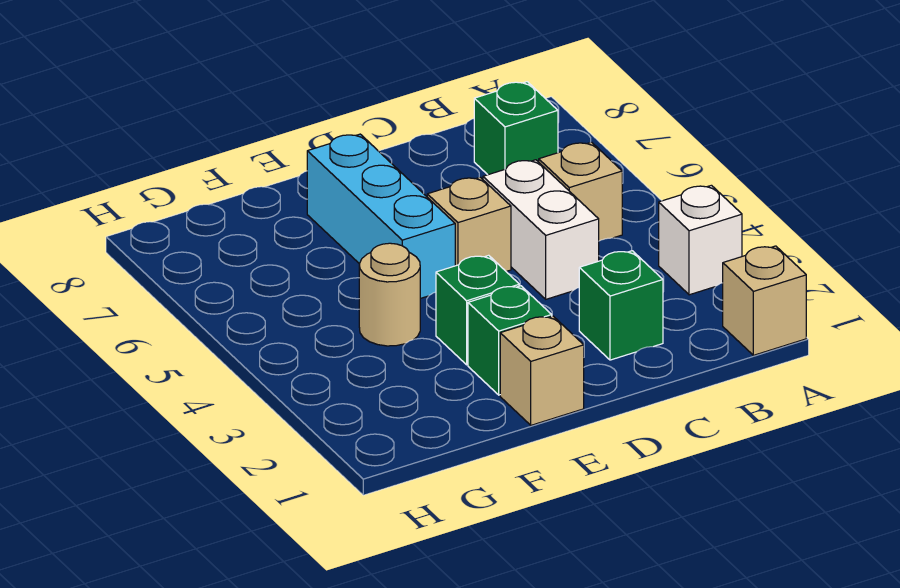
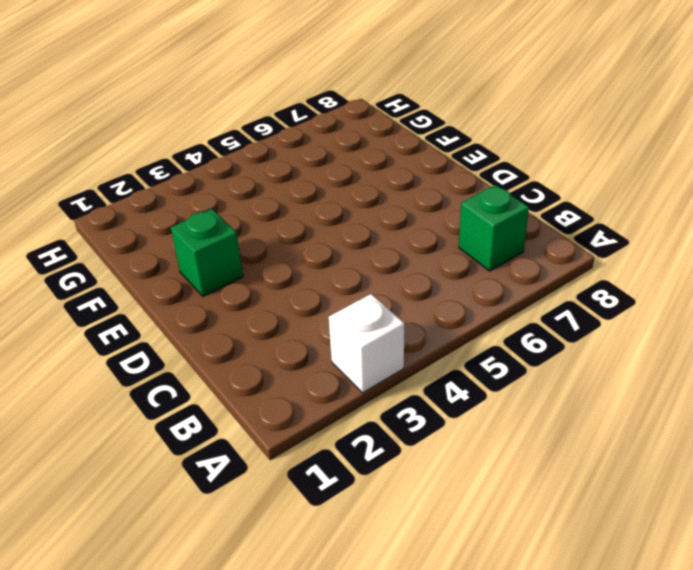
none -> tan brick A1 level 1
none -> tan brick B5 level 1
none -> green brick C2 level 1

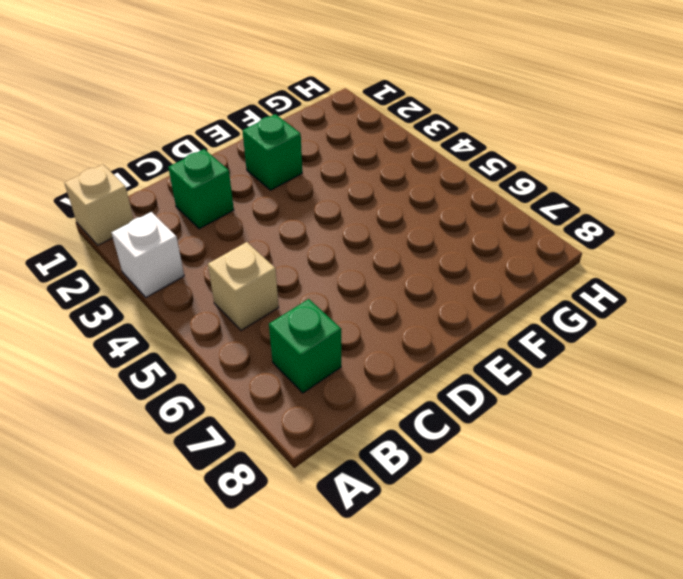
none -> white brick C4:C5 level 1
none -> tan brick D5 level 1
none -> tan brick E1 level 1

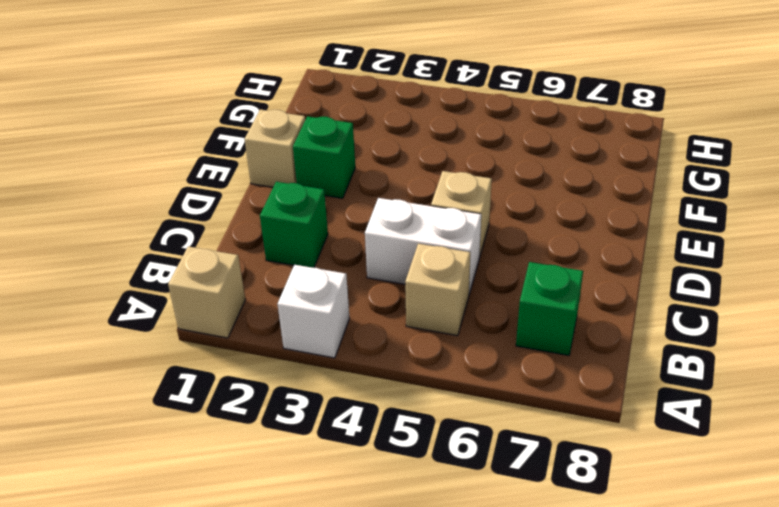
none -> green brick E3 level 1
none -> cyan brick E5:E7 level 1
none -> tan round brick F4 level 1

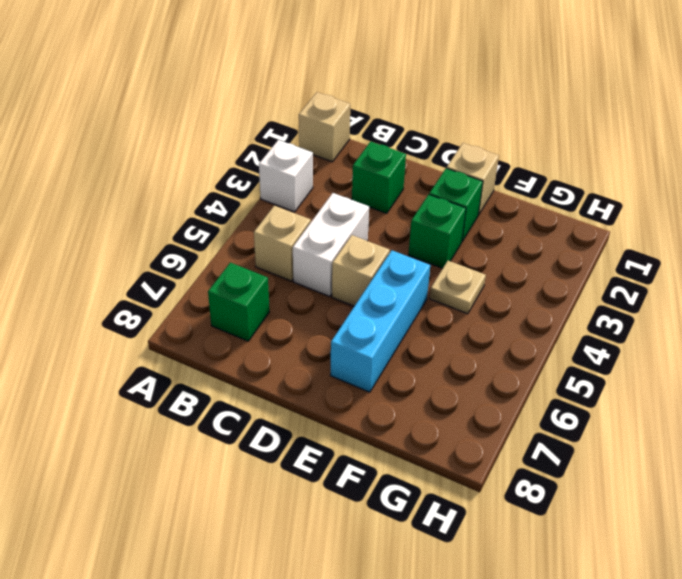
tan plate F4 level 1 -> tan round brick F4 level 1

